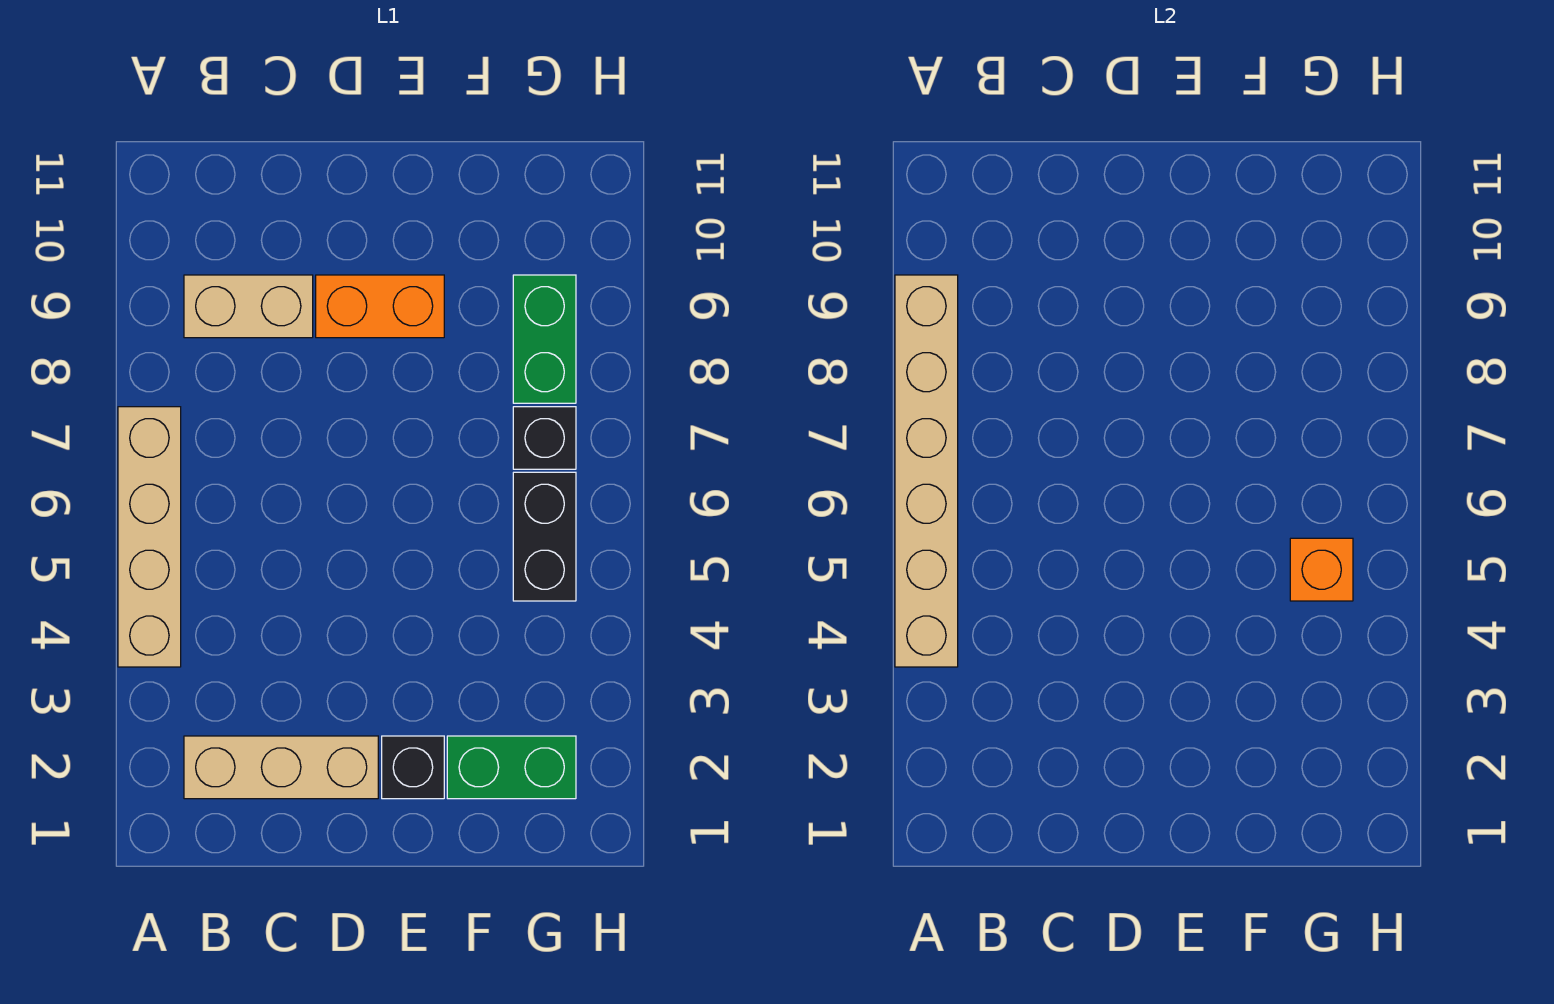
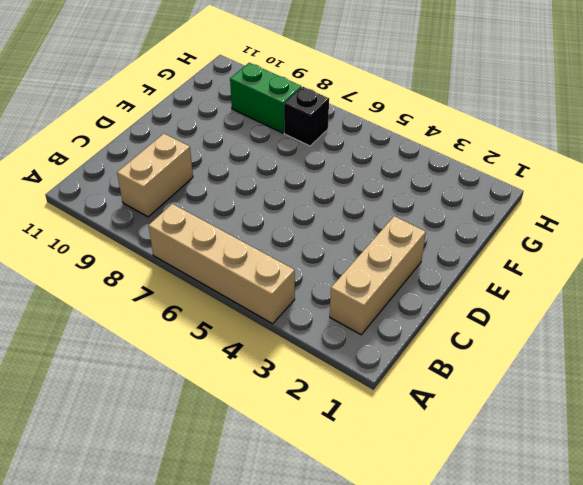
none -> orange brick D9:E9 level 1
none -> black brick E2 level 1

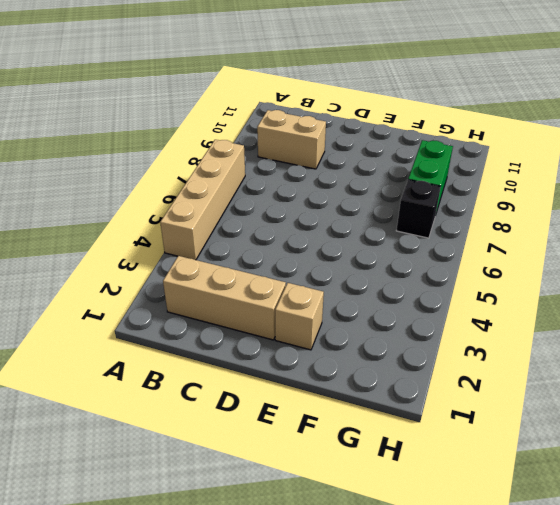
tan brick E2 level 1 -> black brick E2 level 1
none -> orange brick D9:E9 level 1
none -> green brick F2:G2 level 1

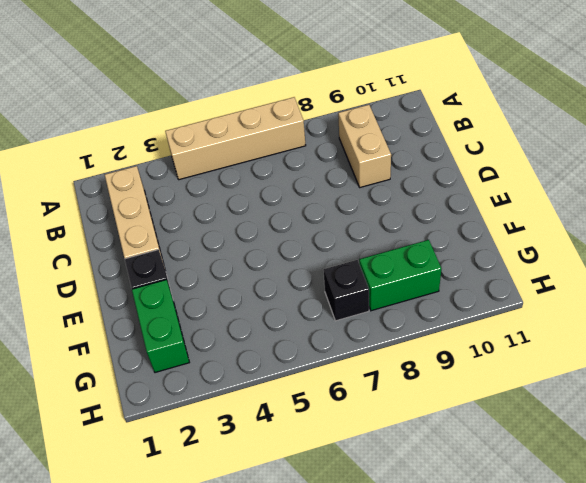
none -> orange brick D9:E9 level 1
none -> black brick G5:G6 level 1

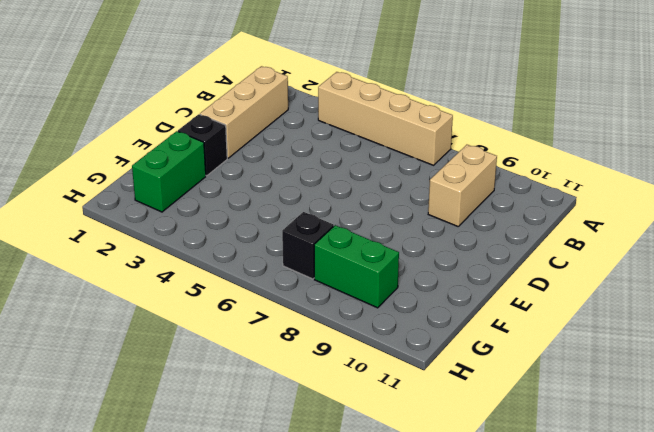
none -> orange brick D9:E9 level 1
none -> black brick G5:G6 level 1

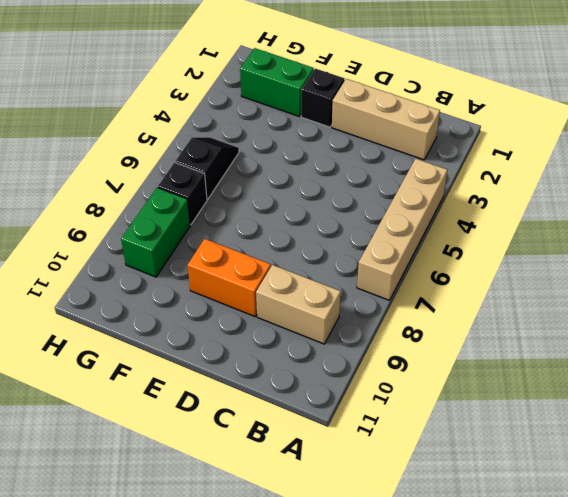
black slope G5:G6 level 1 top 6 -> black brick G5:G6 level 1
none -> tan brick A4:A9 level 2
none -> orange brick G5 level 2

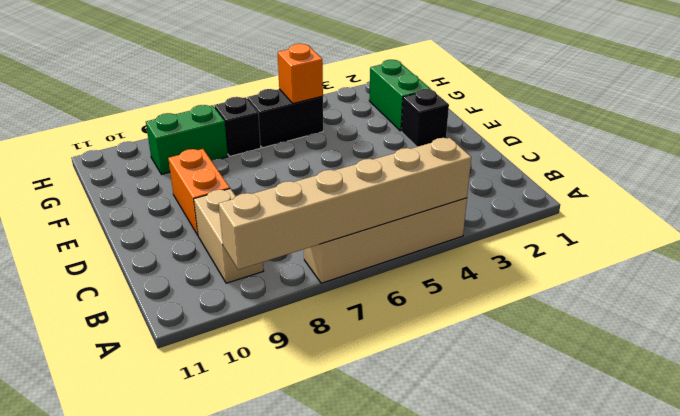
none -> tan brick B2:D2 level 1

